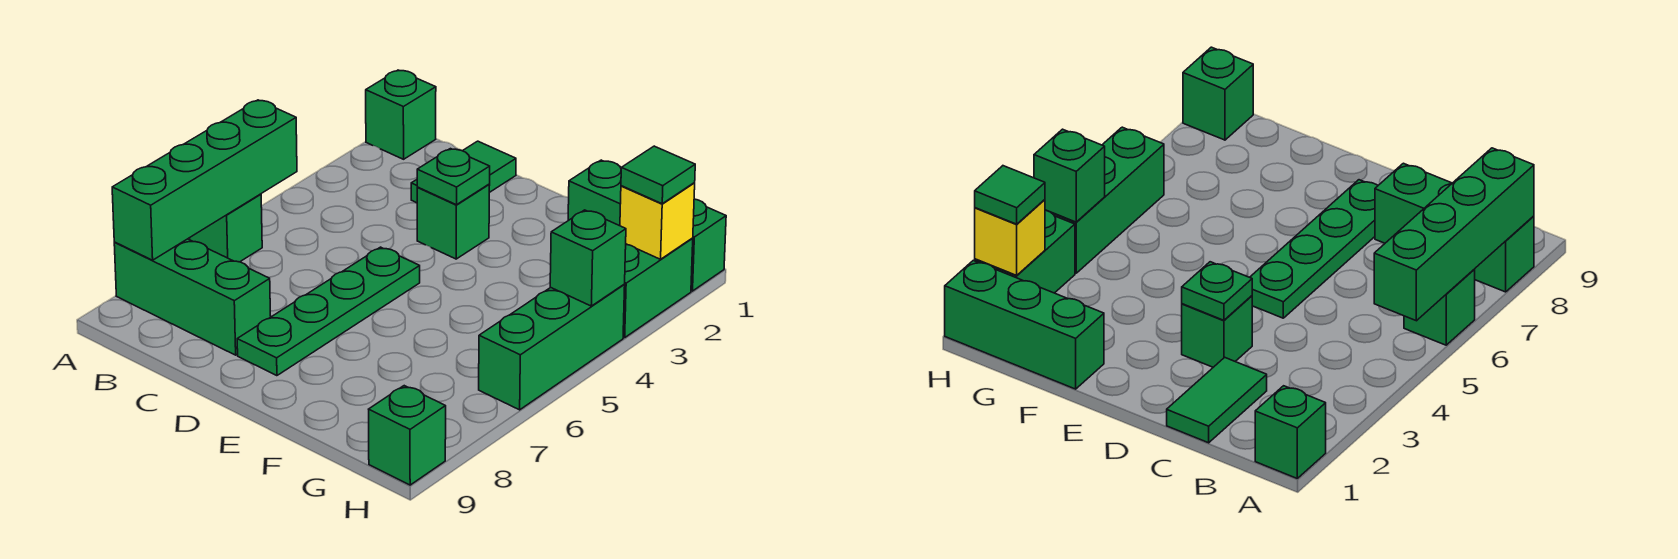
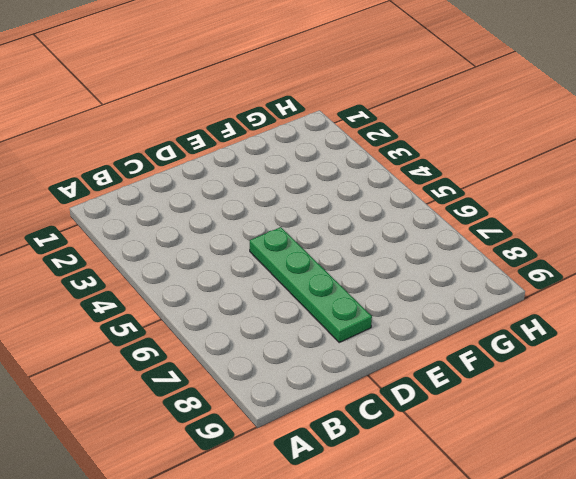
none -> green brick A1 level 1
none -> green brick A6 level 1
none -> green brick A8:C8 level 1

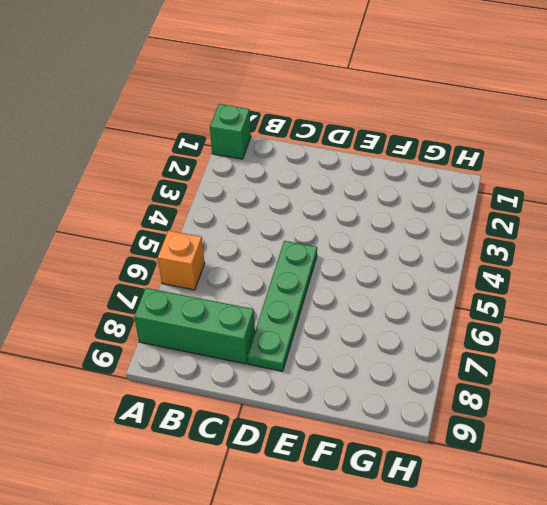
orange brick A6 level 1 -> green brick A6 level 1
none -> green tile C1:C2 level 1
none -> green brick D3 level 1
none -> green brick F1:H1 level 1

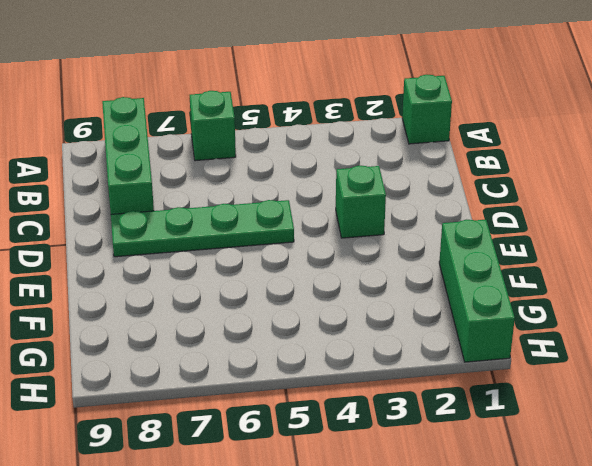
none -> green tile C1:C2 level 1
none -> green brick H2:H3 level 1
none -> green brick H4:H6 level 1

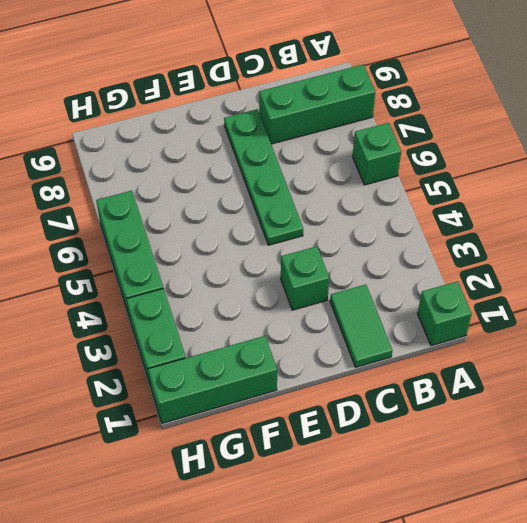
none -> green brick H9 level 1
none -> green brick A5:A8 level 2
none -> green plate D3 level 2

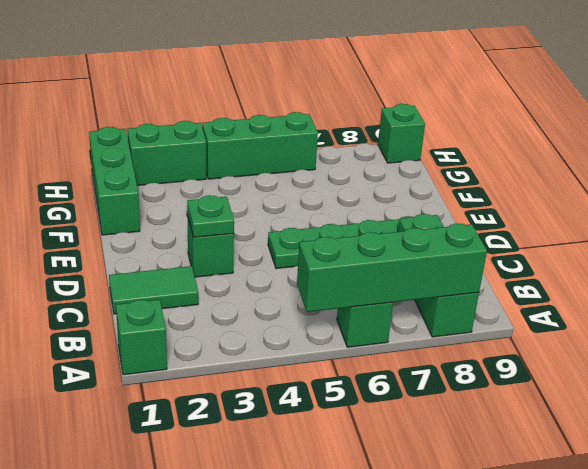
none -> yellow brick H2 level 2
none -> green brick H4 level 2
none -> green tile H2 level 3

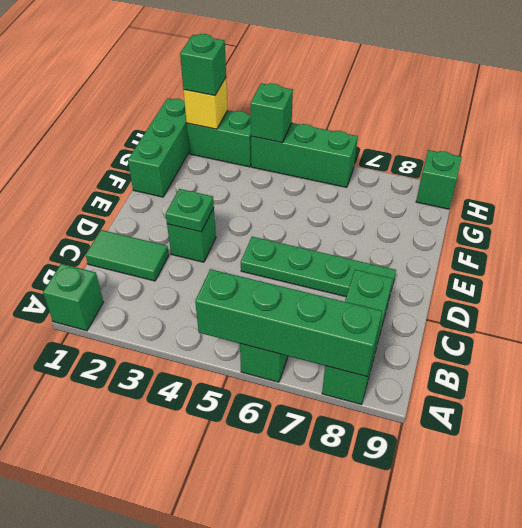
green brick H2 level 3 -> green tile H2 level 3

